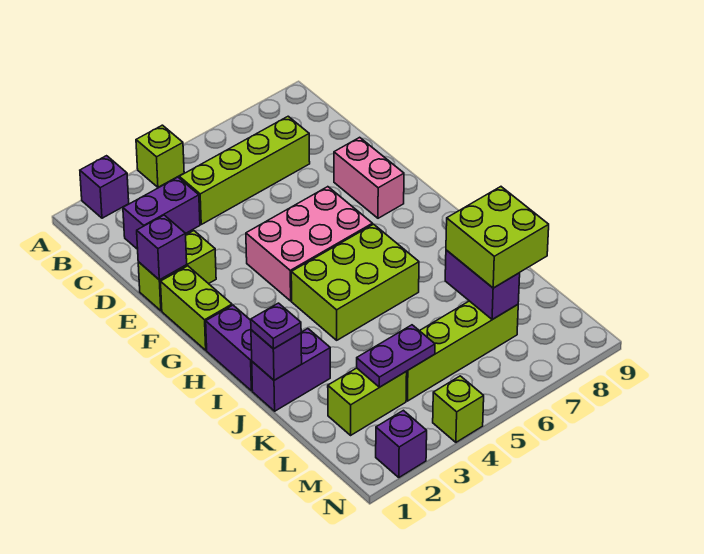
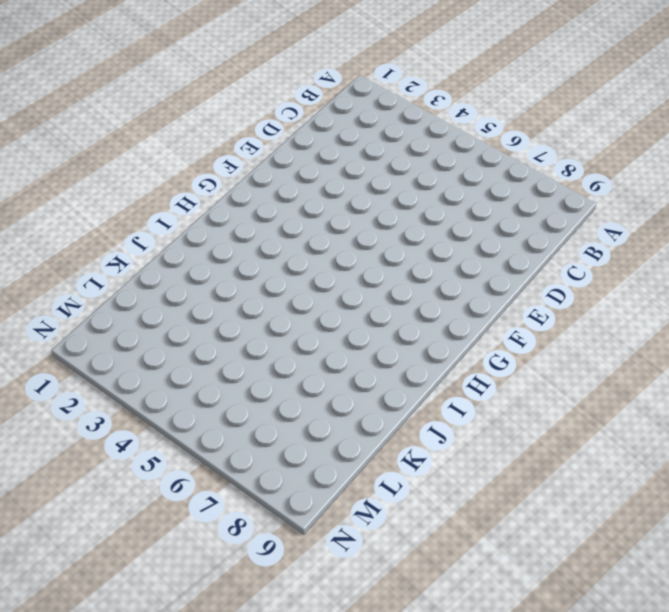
none -> purple brick A2 level 1
none -> lime brick A4 level 1
none -> purple brick C2:C3 level 1

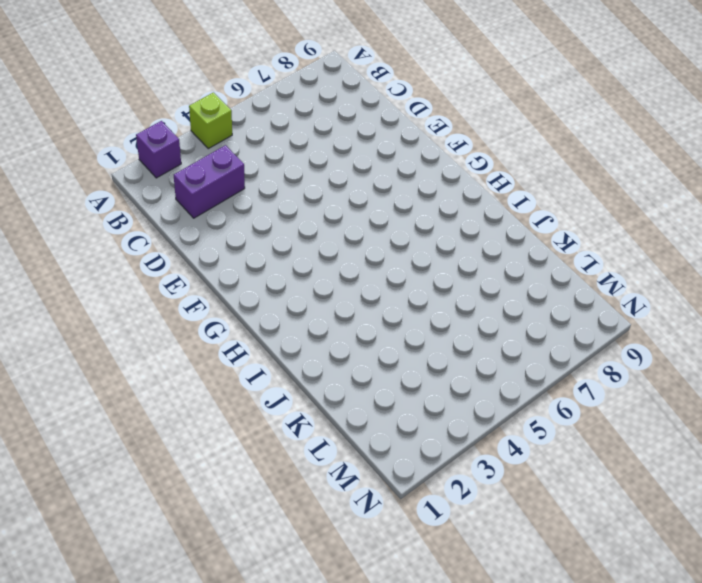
none -> lime brick C4:C7 level 1
none -> lime brick E1:E2 level 1
none -> pink brick E8:F8 level 1

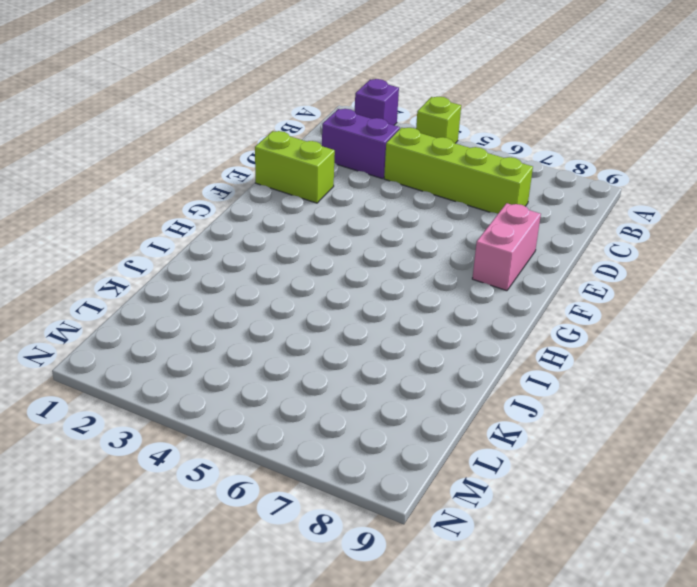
none -> lime brick F1:G1 level 1
none -> pink brick F4:G6 level 1
none -> purple brick H1:I1 level 1

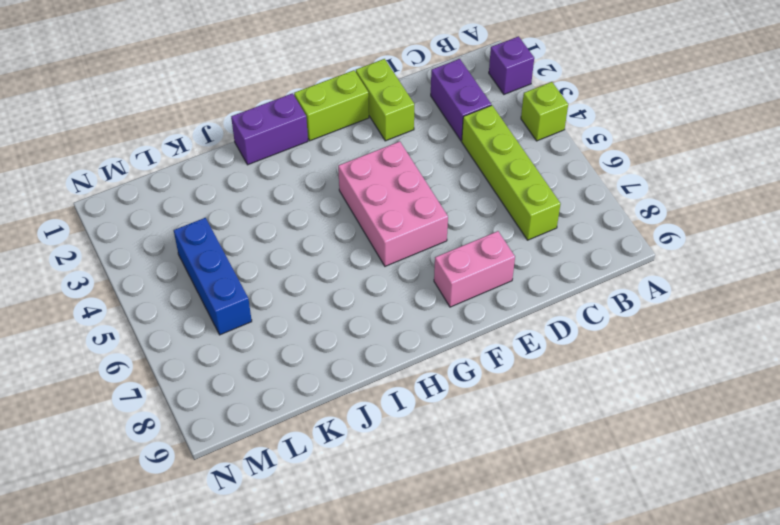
blue brick L4:L6 level 1 -> lime brick L4:L7 level 1
none -> lime brick H4:I6 level 1
none -> purple brick J1:J2 level 1
none -> lime brick L2:L3 level 1

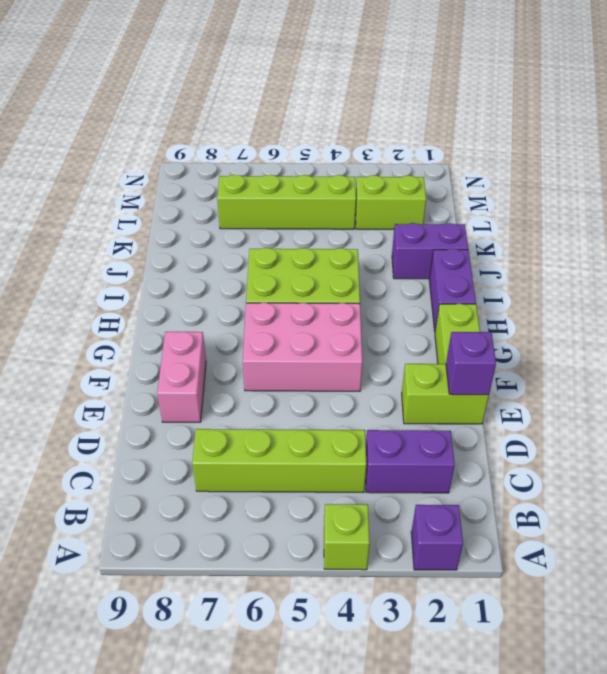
none -> purple brick N2 level 1
none -> lime brick N4 level 1
none -> purple brick J1 level 2

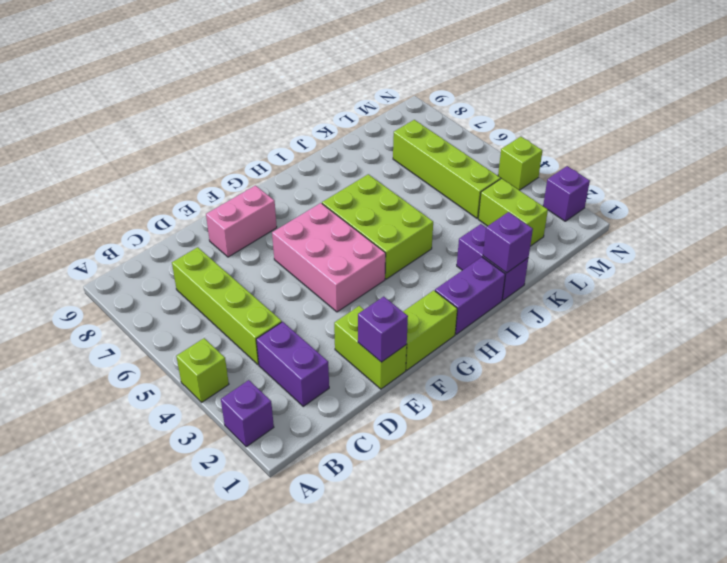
none -> purple brick K7:L7 level 2
none -> purple plate L3:L4 level 2
none -> purple plate J1 level 3

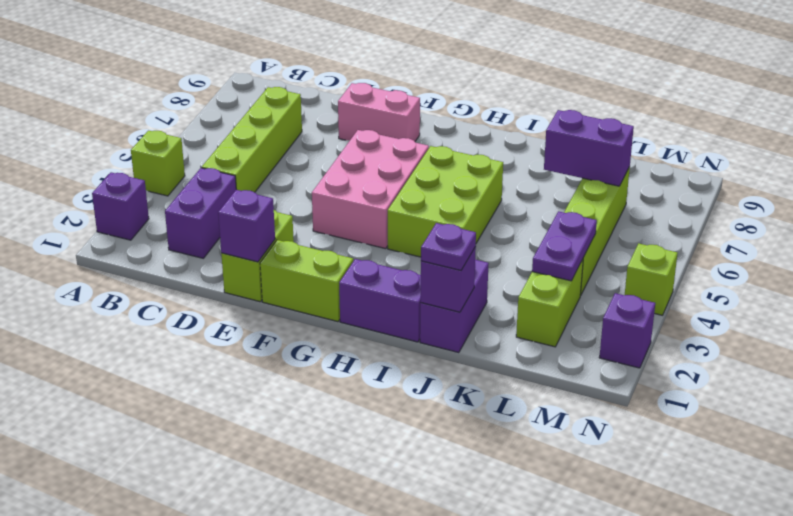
none -> lime brick K7:L8 level 3

